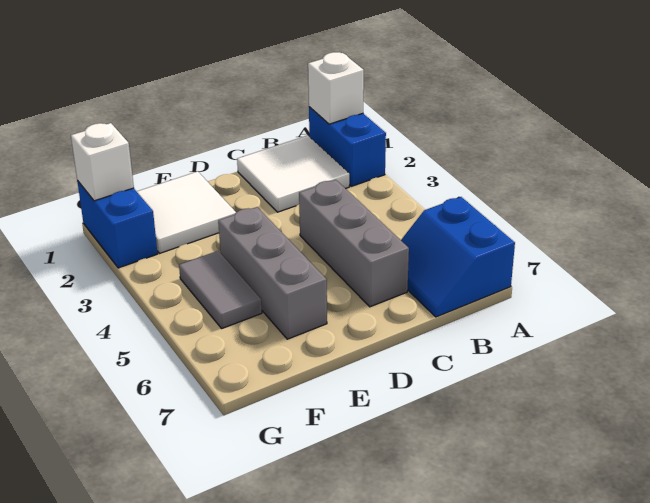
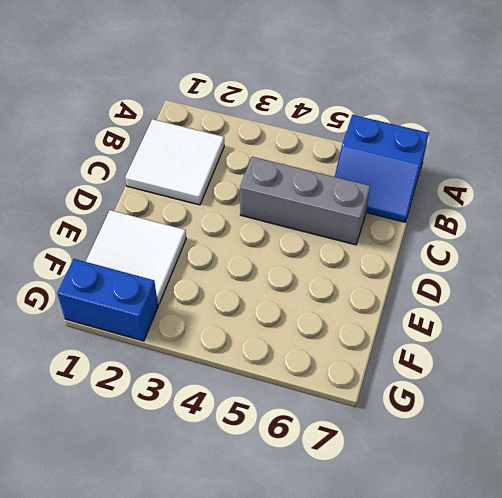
none -> blue brick A1:A2 level 1
none -> grey brick E4:E6 level 1

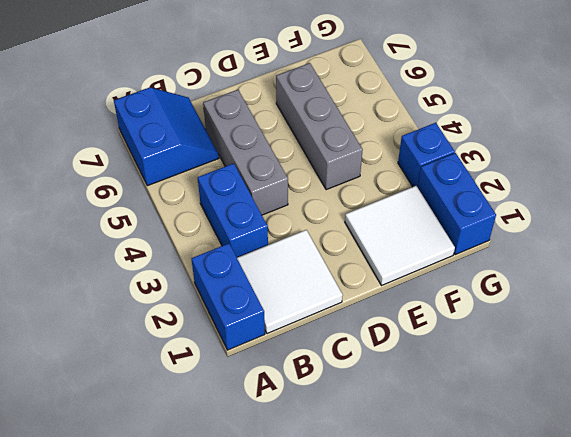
blue brick B3:B4 level 1 -> none
blue brick G3 level 1 -> none
none -> grey tile F4:F5 level 1
none -> white brick A1 level 2

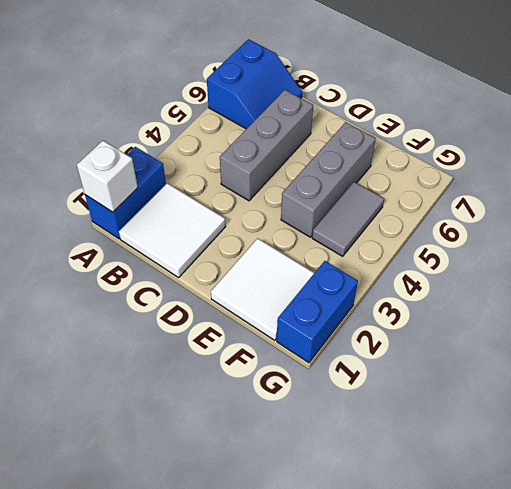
none -> white brick G1 level 2

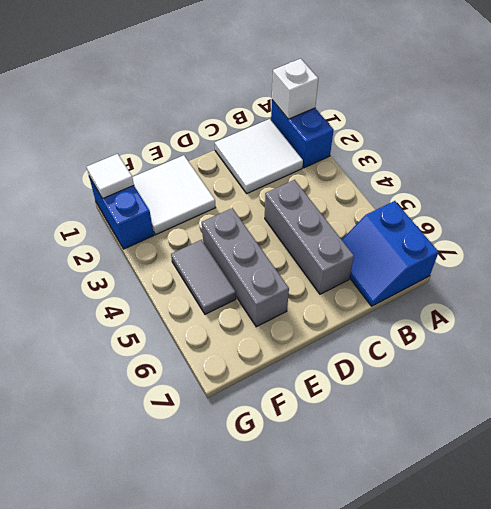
white tile G1 level 2 -> white brick G1 level 2

